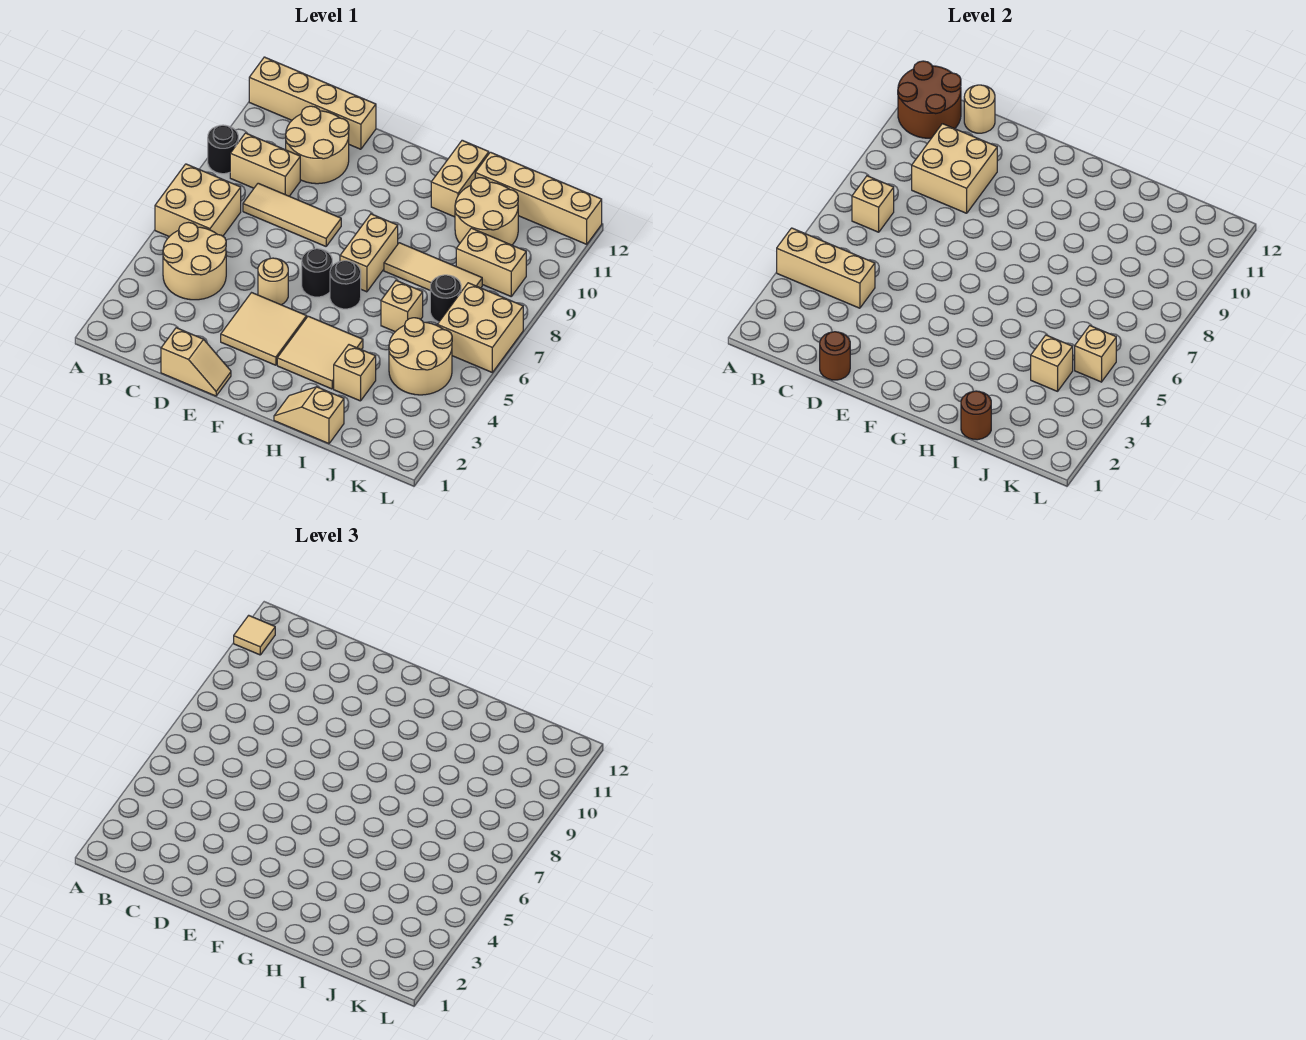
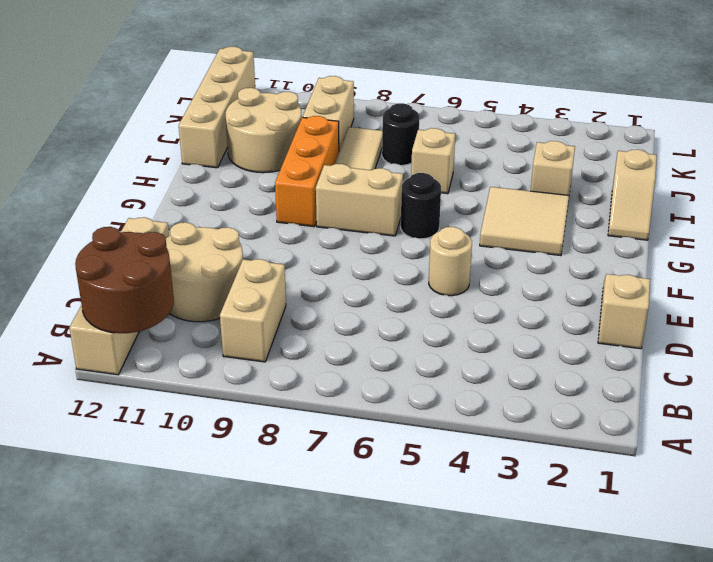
orange brick G9:I9 level 1 -> none
none -> tan brick A6:B7 level 1
none -> black round brick A9 level 1
none -> tan round brick B4:C5 level 1
none -> tan tile C8:E8 level 1

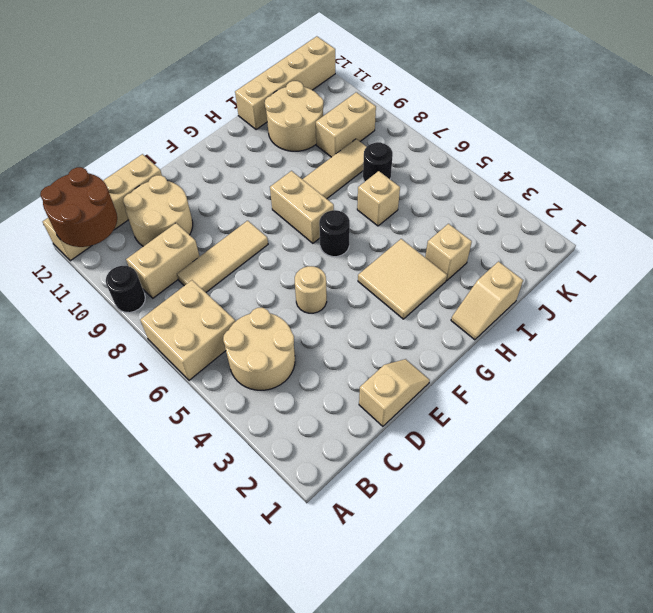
none -> tan tile E3:F4 level 1
none -> black round brick F6 level 1
none -> tan brick H11:H12 level 1
none -> tan round brick J4:K5 level 1

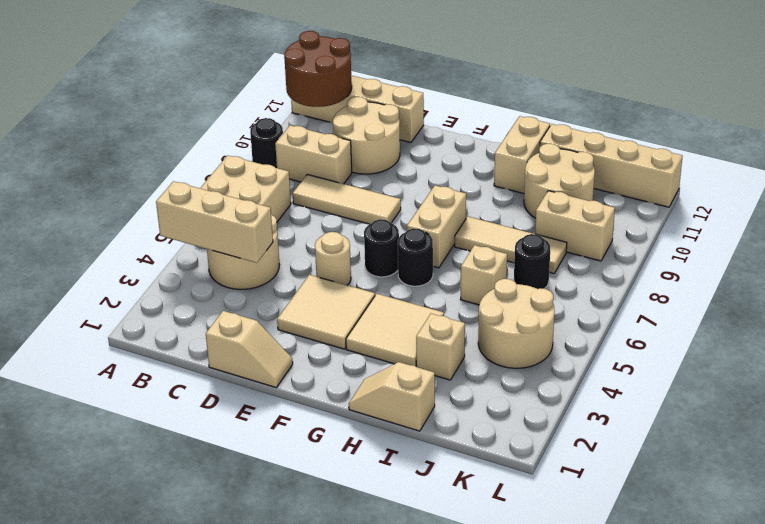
none -> tan brick K6:L7 level 1
none -> tan brick B7 level 2
none -> tan brick C9:D10 level 2
none -> tan round brick C12 level 2

